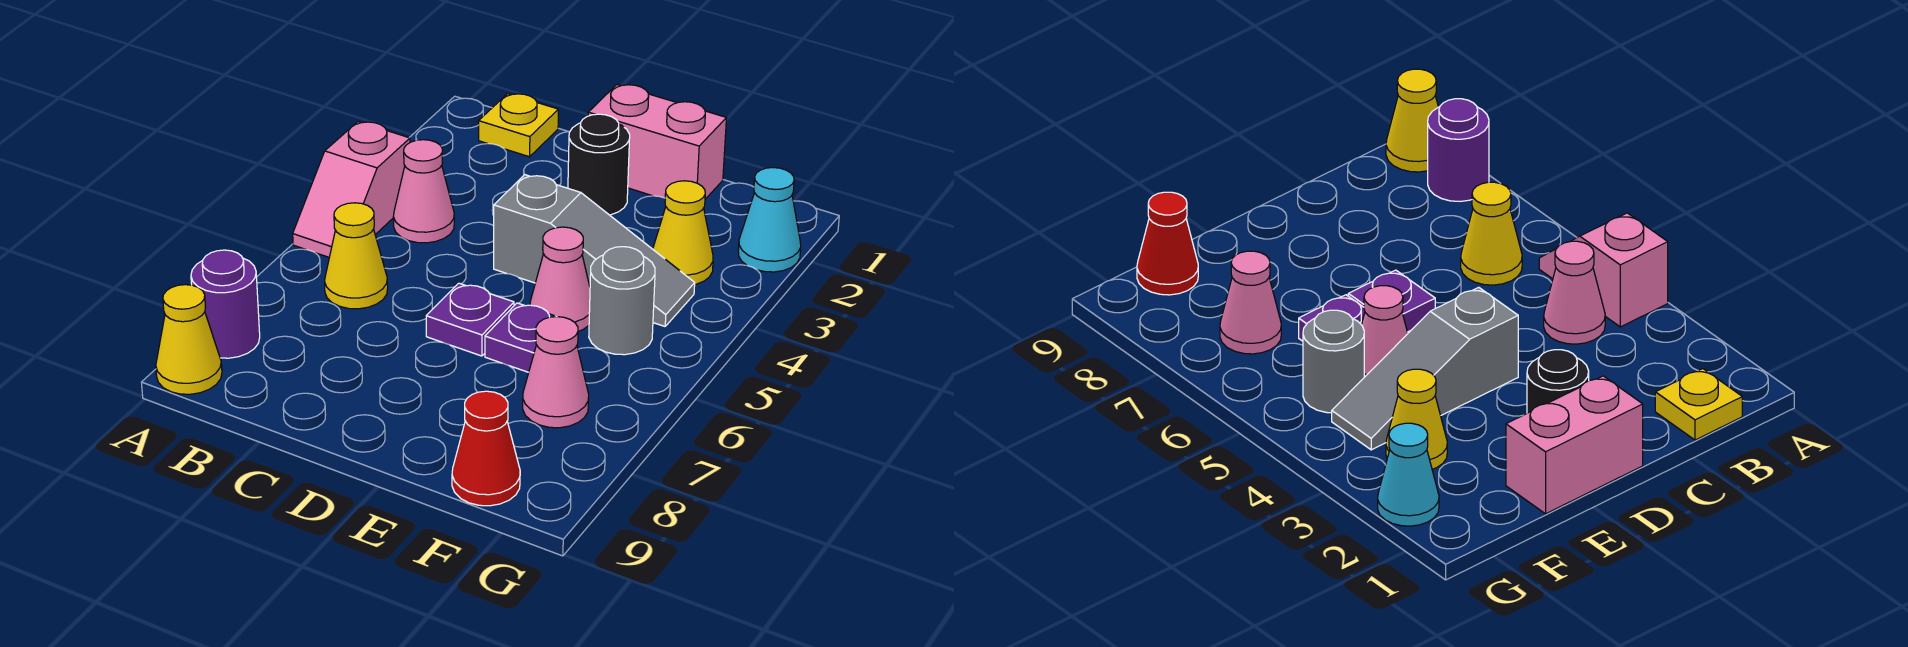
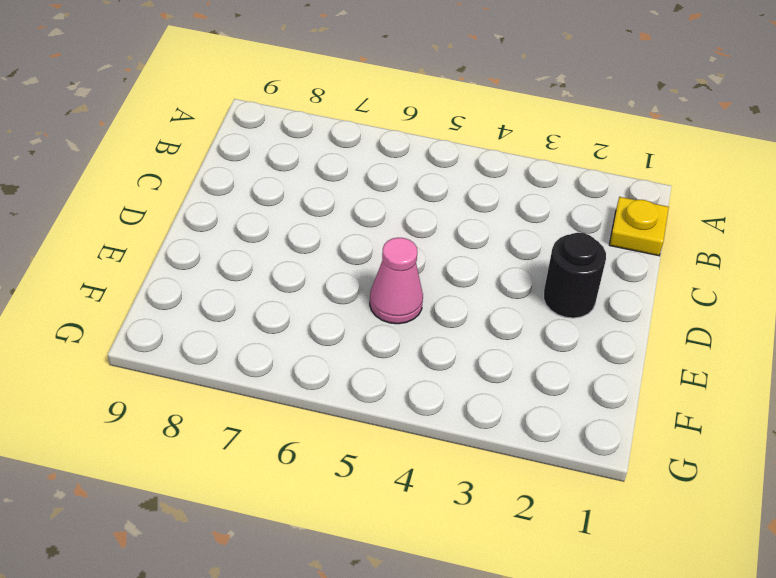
none -> pink slope A4:A5 level 1 top 4
none -> purple round brick A8 level 1
none -> yellow cone A9 level 1

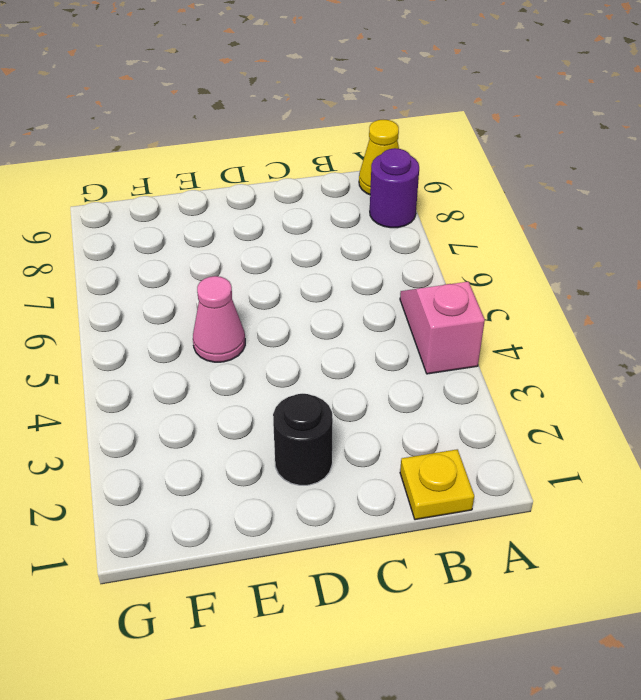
none -> pink cone B4 level 1
none -> yellow cone B6 level 1
none -> pink brick D1:E1 level 1

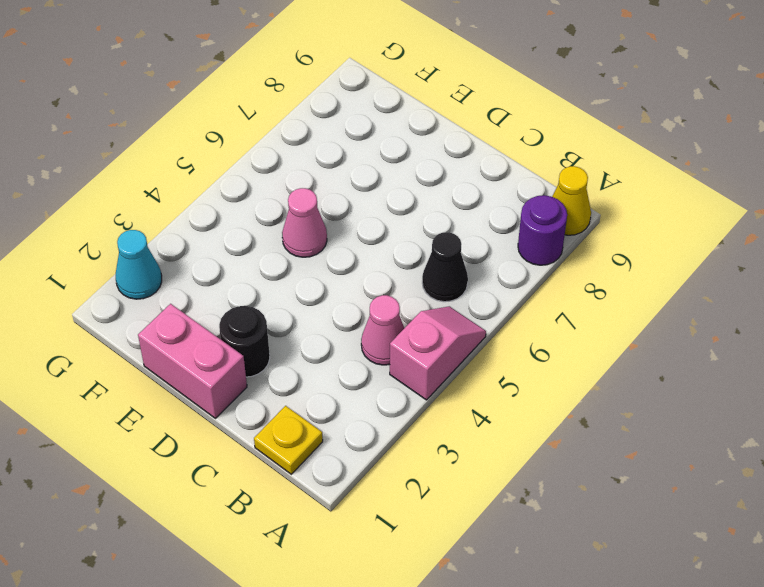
black cone B6 level 1 -> yellow cone B6 level 1
none -> grey slope D4:F4 level 1 top D
none -> purple plate D6 level 1
none -> purple plate E6 level 1

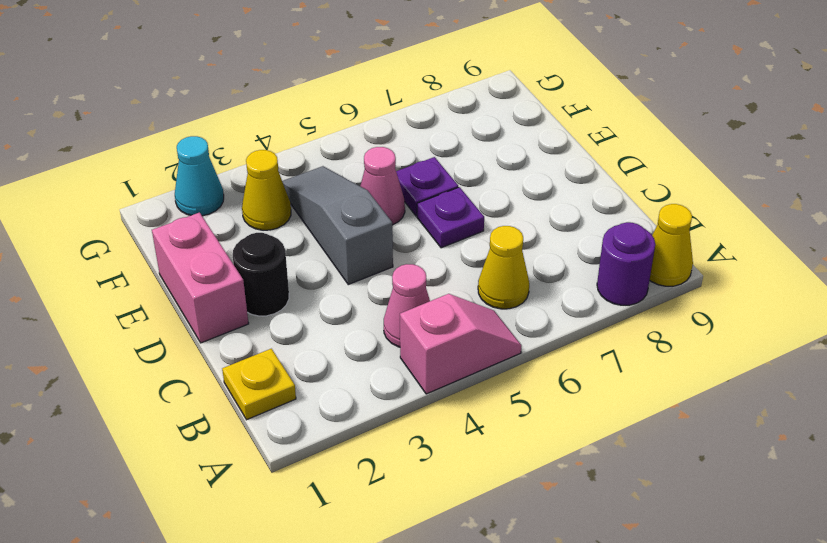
none -> grey round brick F5 level 1
none -> pink cone F7 level 1
none -> red cone F9 level 1

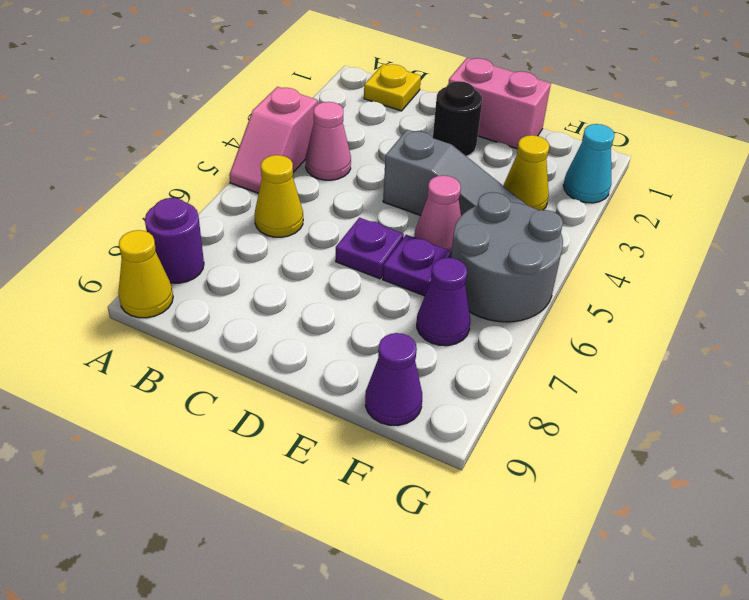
grey round brick F5:G6 level 1 -> grey round brick F5 level 1
purple cone F7 level 1 -> pink cone F7 level 1
purple cone F9 level 1 -> red cone F9 level 1

